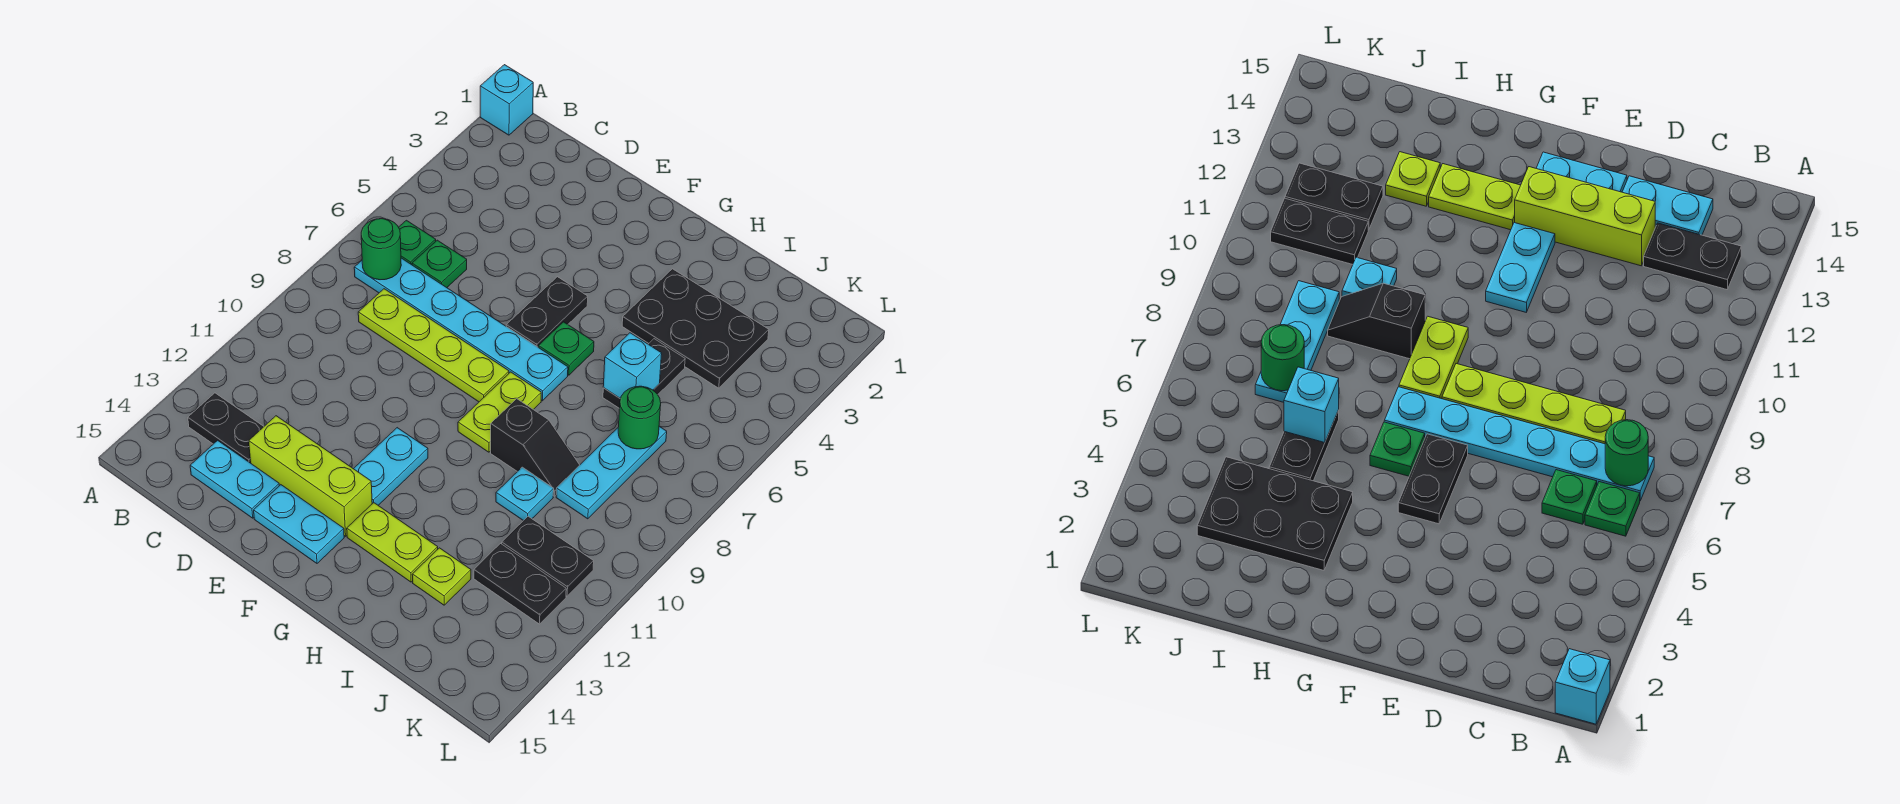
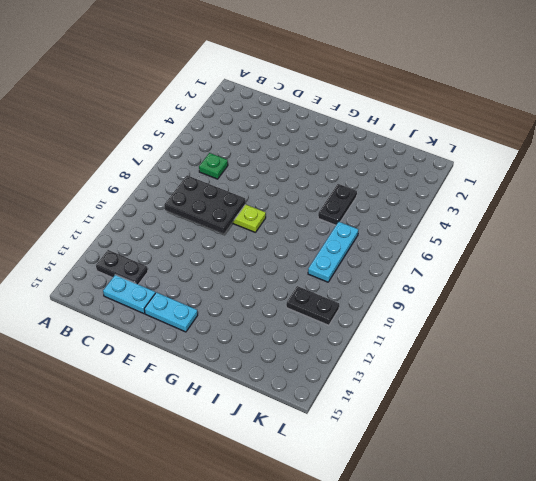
black plate C8:E9 level 2 -> black plate H3:J4 level 1
none -> cyan brick A1 level 1
none -> green plate B6 level 1
none -> cyan plate B7:G7 level 1

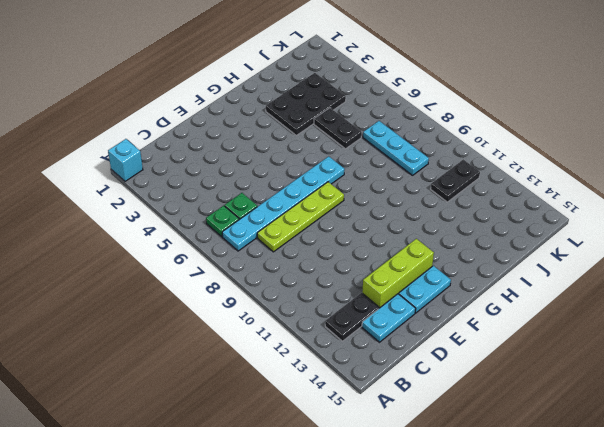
none -> black plate F5:F6 level 1
none -> cyan plate F11:F12 level 1
none -> green plate G6 level 1

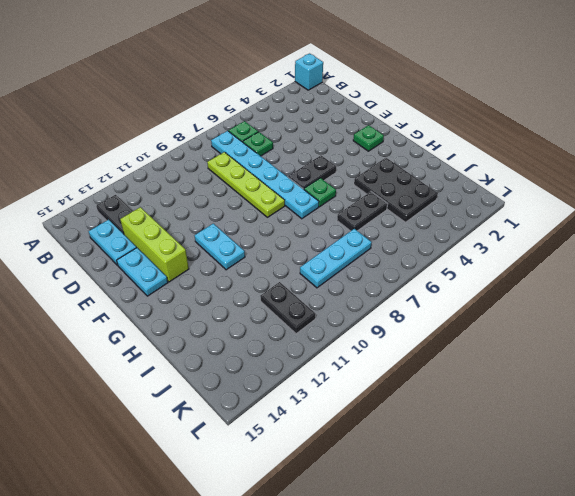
green plate F2 level 1 -> none
cyan plate F11:G11 level 1 -> cyan plate F11:F12 level 1
none -> lime plate G8:G9 level 1
none -> lime plate G13:H13 level 1
none -> black slope H9:I9 level 1 top H

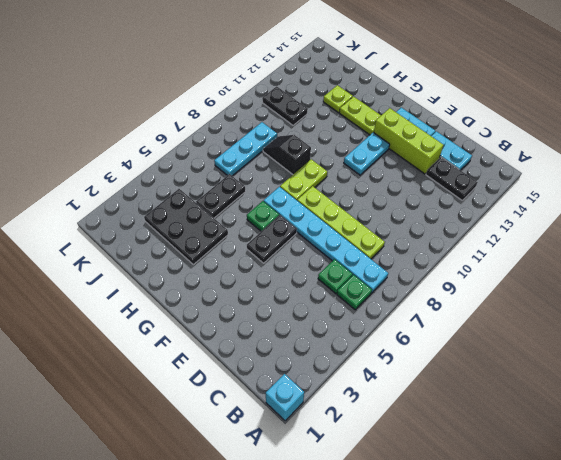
none -> cyan plate I10 level 1
none -> black plate J12:K12 level 1
none -> green round brick B7 level 2

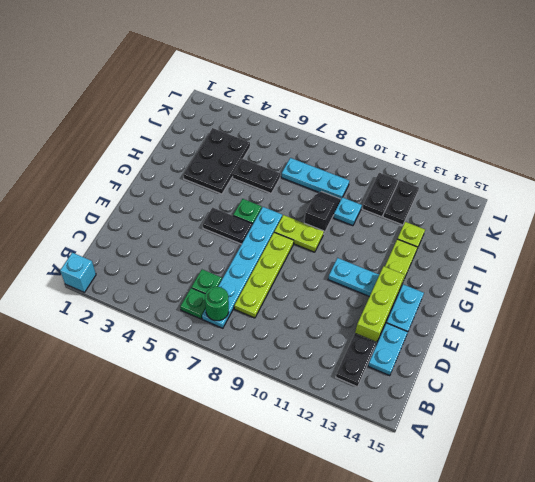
none -> cyan brick I6 level 2
none -> green round brick J7 level 2

